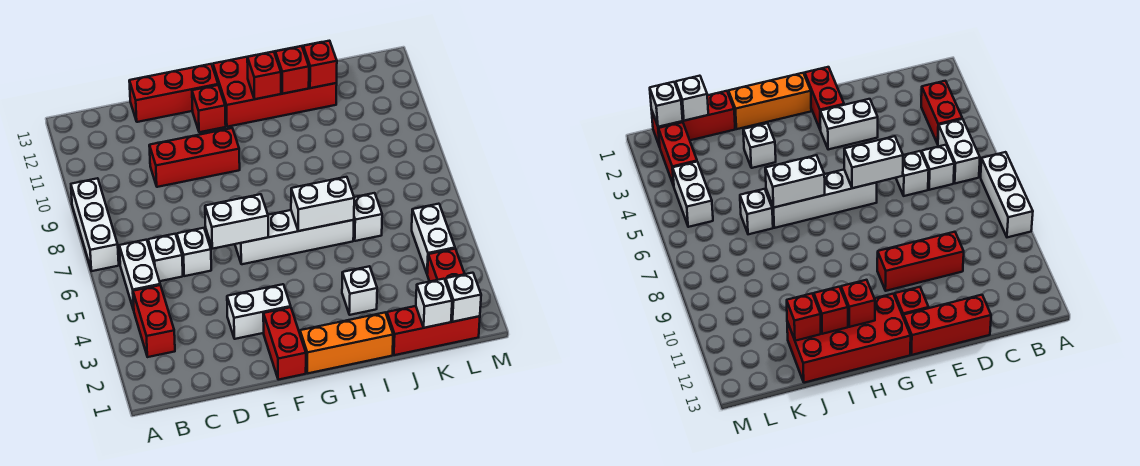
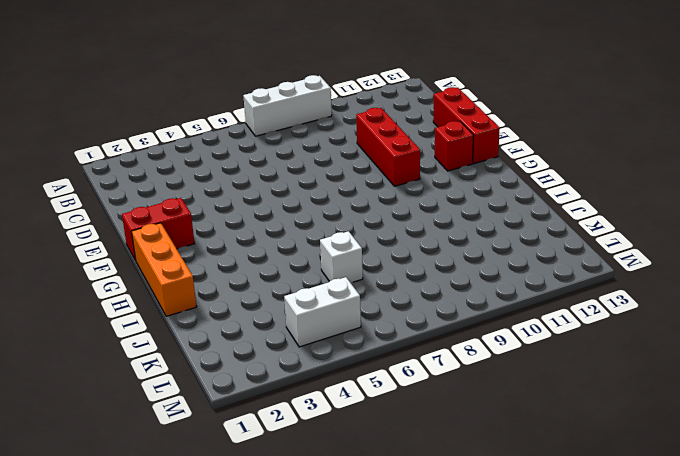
none -> red brick B3:B4 level 1
none -> white brick B5:B6 level 1
none -> white brick C6 level 1

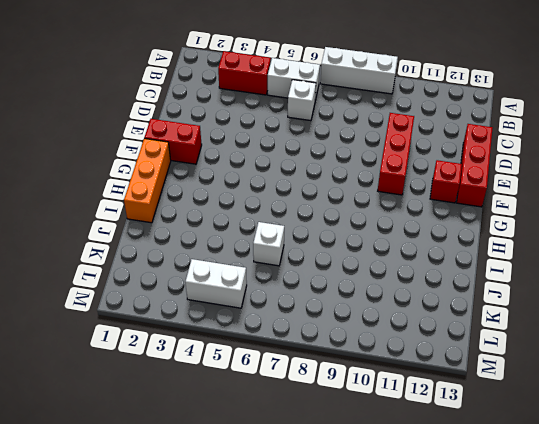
none -> white brick D6 level 1
none -> white brick E3:F3 level 1
none -> white brick F6:I6 level 1

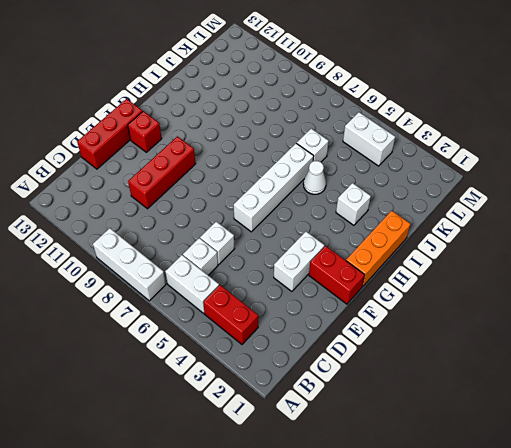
white cone I5 level 1 -> none
none -> red brick G12:J13 level 1
none -> red brick J1:L1 level 1
none -> red brick L2:L3 level 1

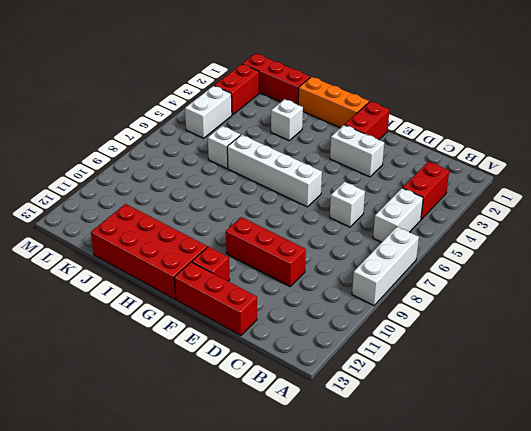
none -> white brick C6 level 1
none -> white brick E6:F6 level 2
none -> white brick H6:I6 level 2

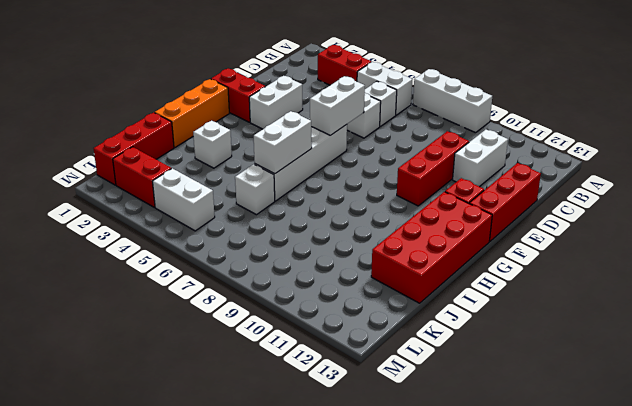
white brick C11:D11 level 1 -> none
none -> red brick H12 level 2
none -> red brick I12 level 2
none -> red brick J12 level 2

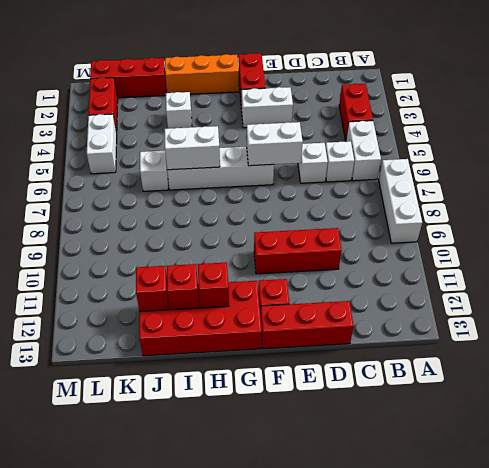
none -> white brick K1 level 2
none -> white brick L1 level 2

